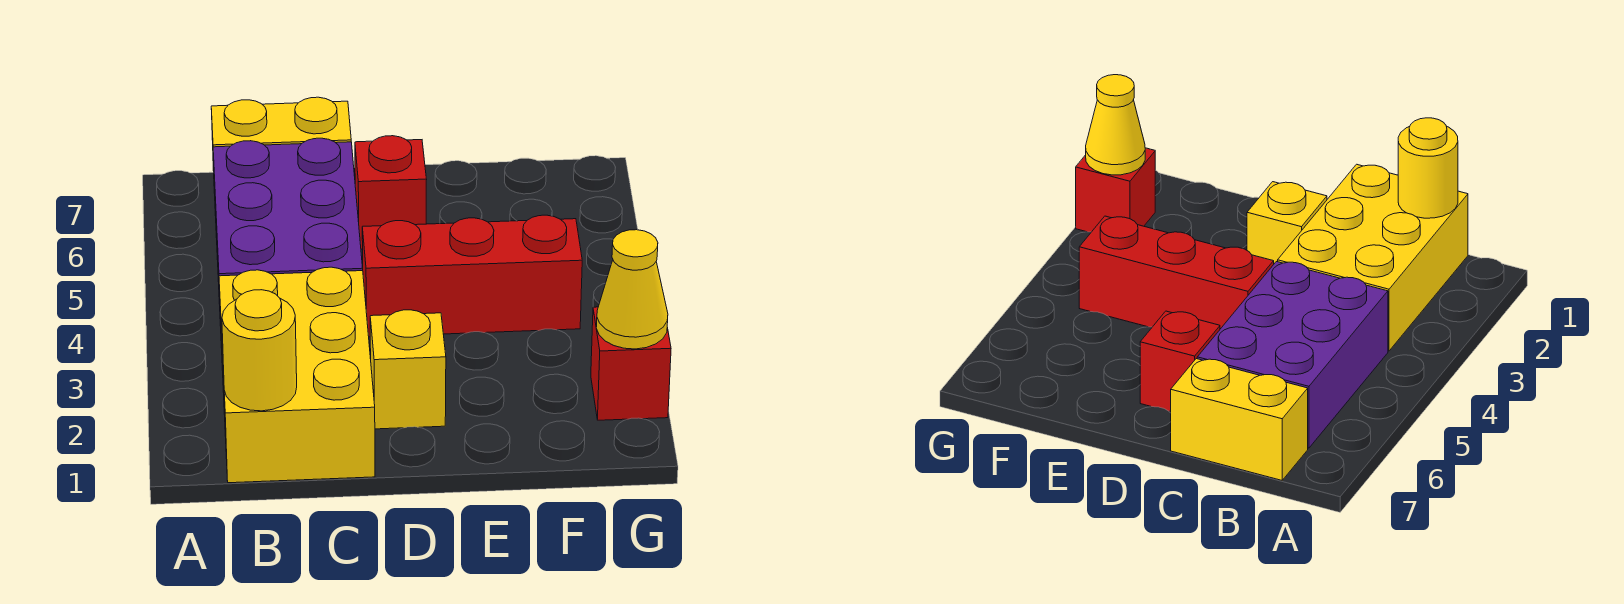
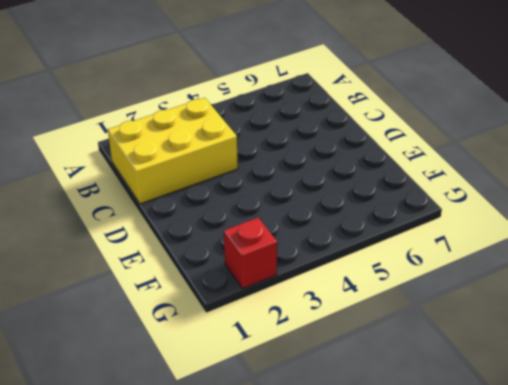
none -> purple brick B4:C6 level 1
none -> yellow brick B7:C7 level 1

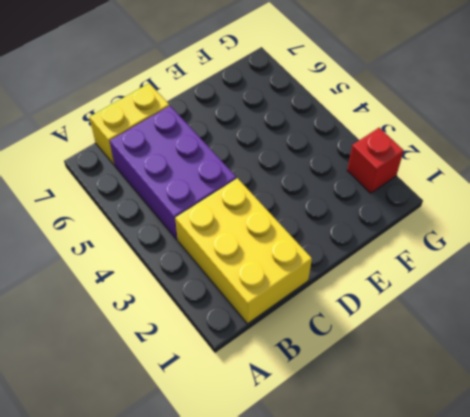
none -> yellow brick D2 level 1
none -> red brick D4:F4 level 1

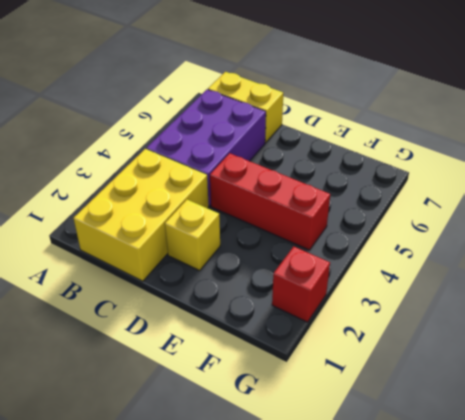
none -> red brick D6 level 1
none -> yellow round brick B1 level 2

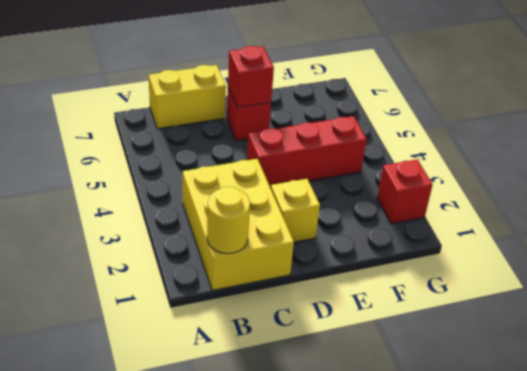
red brick D6 level 2 -> none
none -> purple brick B4:C6 level 1
none -> yellow cone G2 level 2

